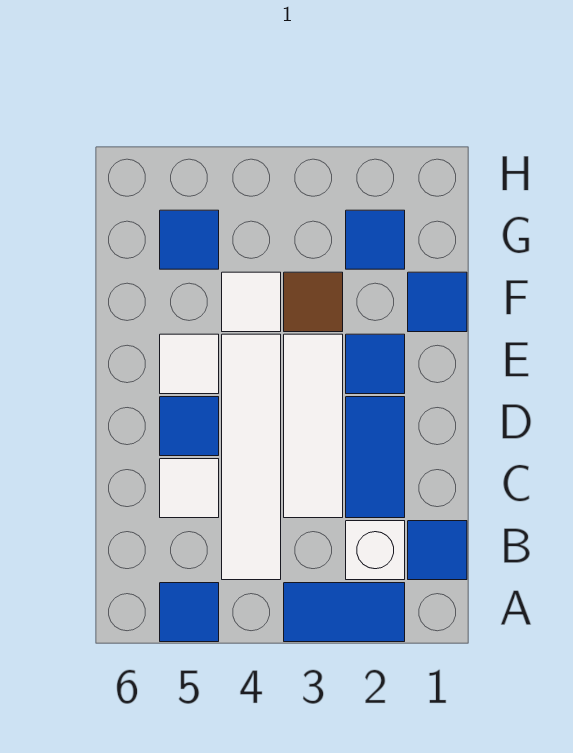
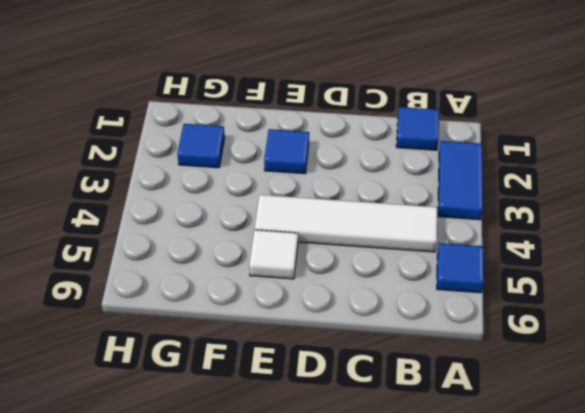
none -> white brick B2 level 1
none -> blue tile C2:D2 level 1
none -> white tile C3:E3 level 1

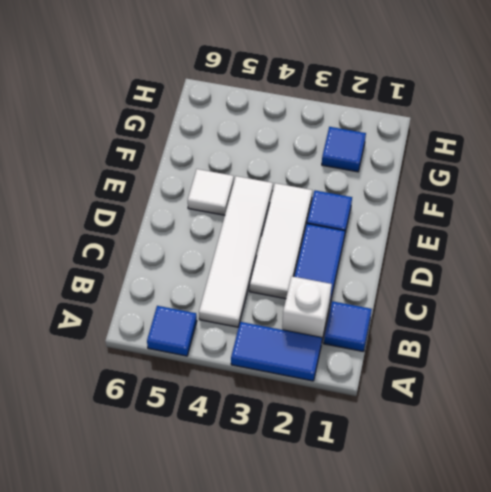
none -> white tile C5 level 1
none -> blue tile D5 level 1
none -> blue tile F1 level 1

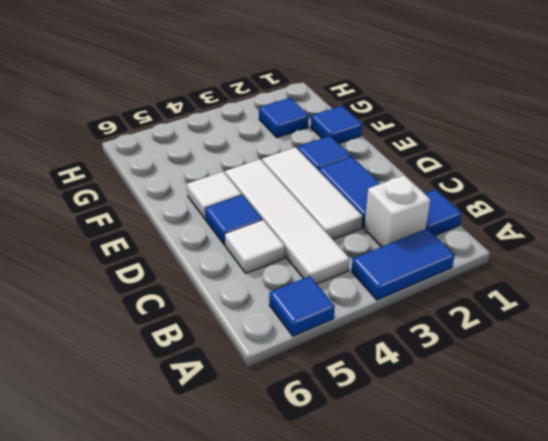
none -> brown tile F3 level 1
none -> white tile F4 level 1
none -> blue tile G5 level 1

